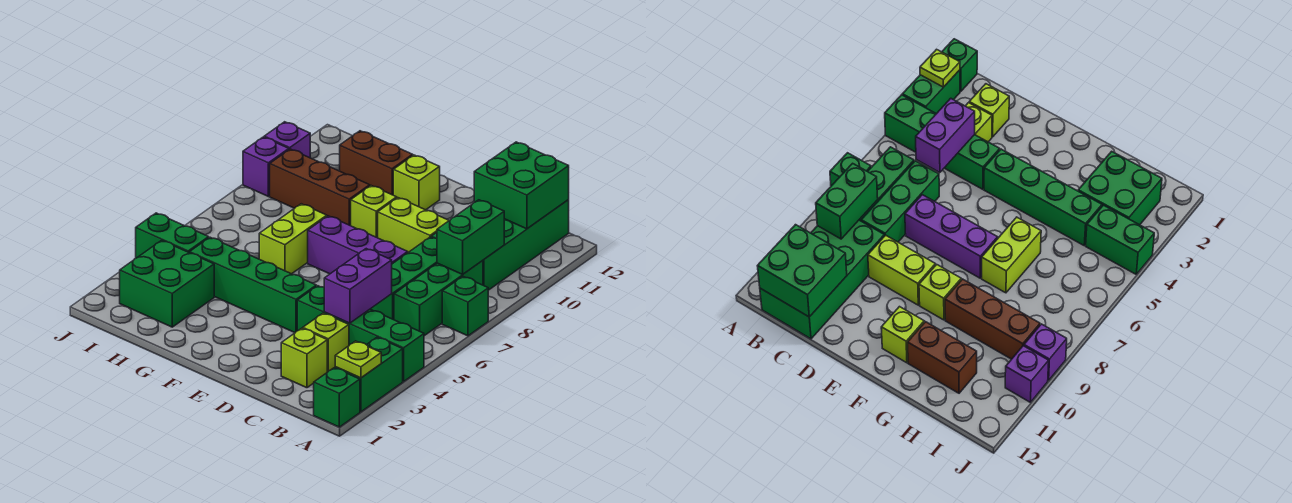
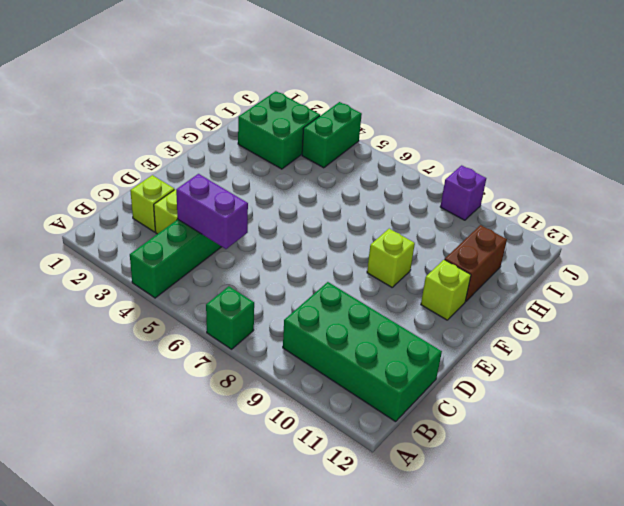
none -> green brick A1 level 1
none -> green brick A2:A3 level 1
none -> green brick B6:B8 level 1

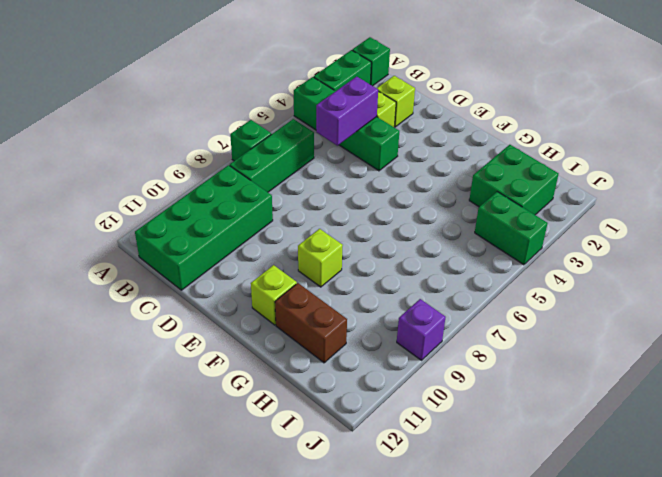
none -> green brick C6:C8 level 1
none -> purple brick D7:F7 level 1
none -> lime brick D9:E9 level 1

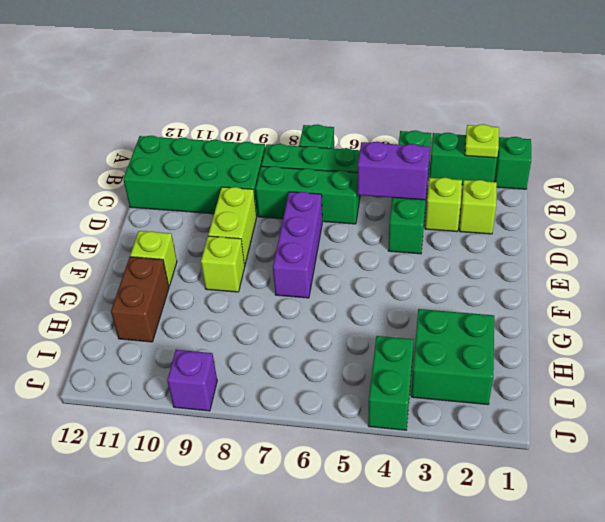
none -> green brick E4:H4 level 1
none -> lime brick G6:G7 level 1
none -> brown brick G9:I9 level 1

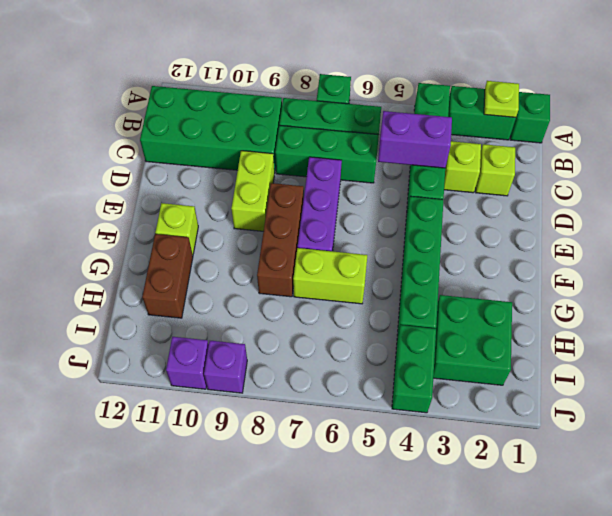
brown brick E8:G8 level 1 -> brown brick G9:I9 level 1
none -> lime brick F9 level 1
none -> green brick B8:B9 level 2
none -> green brick B11:C12 level 2

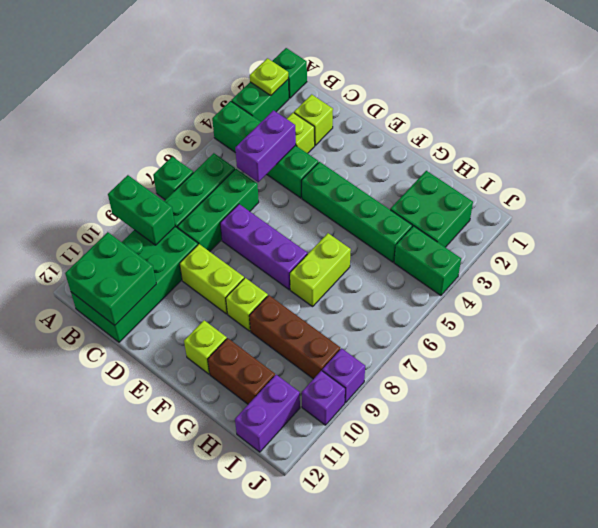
green brick A9:B9 level 2 -> green brick B8:B9 level 2
purple brick I11:I12 level 1 -> none

